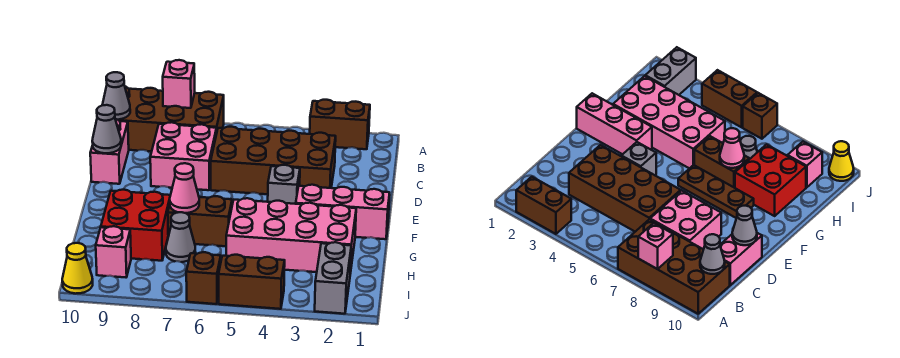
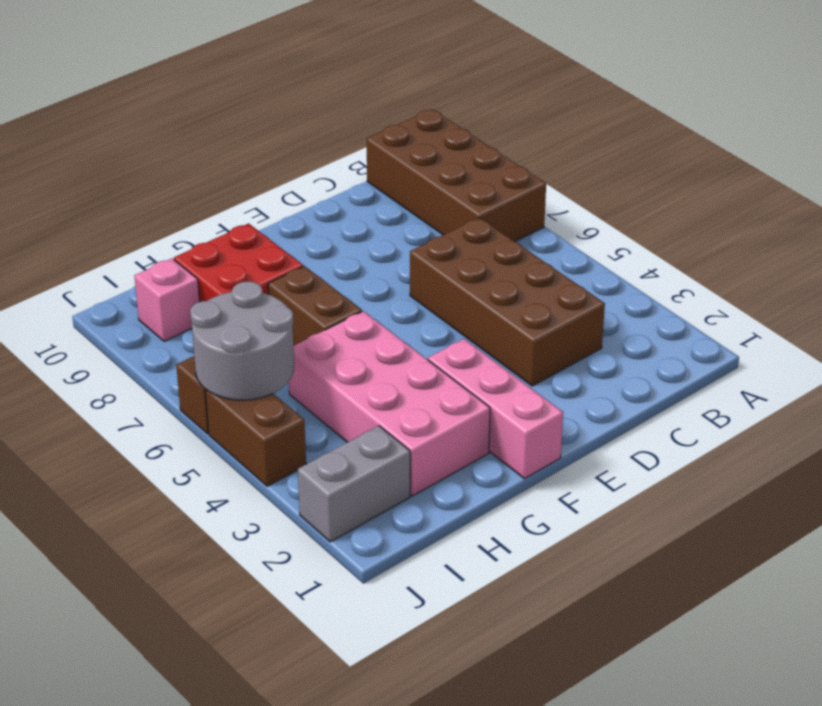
grey round brick I5:J6 level 2 -> none
none -> brown brick A2:A3 level 1
none -> pink brick C7:D8 level 1
none -> pink brick C10:D10 level 1

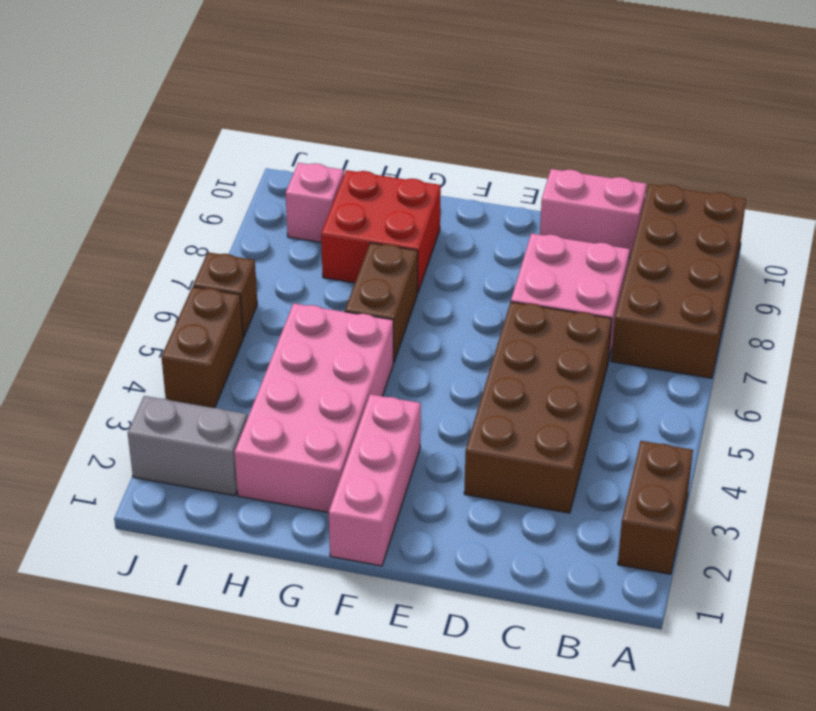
none -> grey brick E4 level 1
none -> brown plate F6:F8 level 1
none -> grey cone H7 level 1

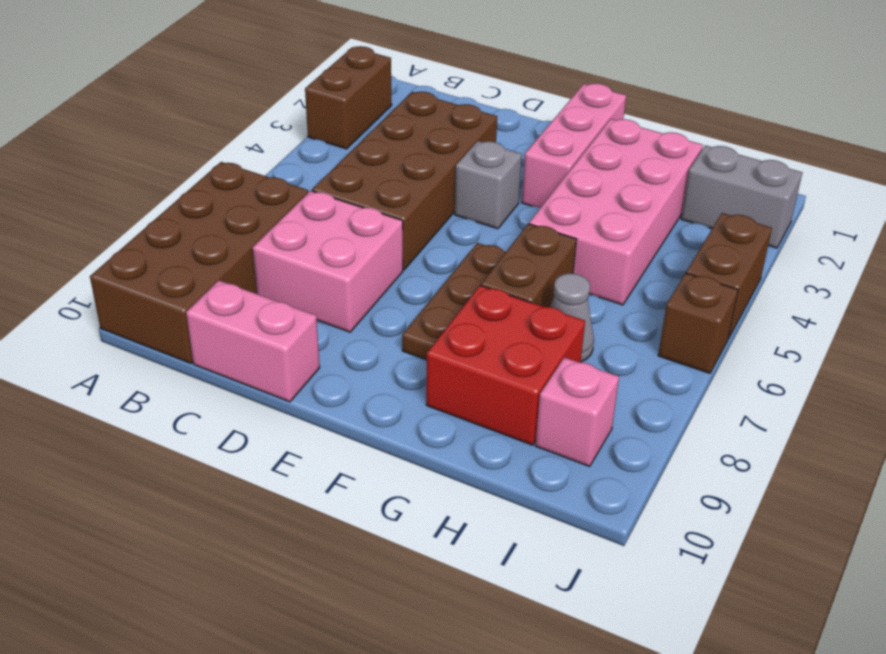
none -> yellow cone J10 level 1
none -> pink brick A8 level 2
none -> grey cone B10 level 2

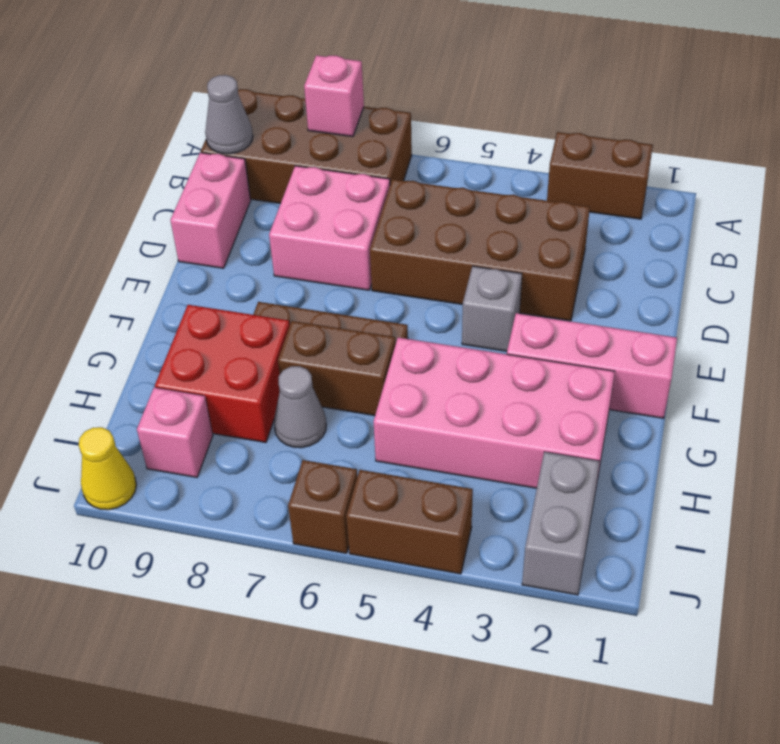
none -> grey cone D10 level 2
none -> pink cone G7 level 2

